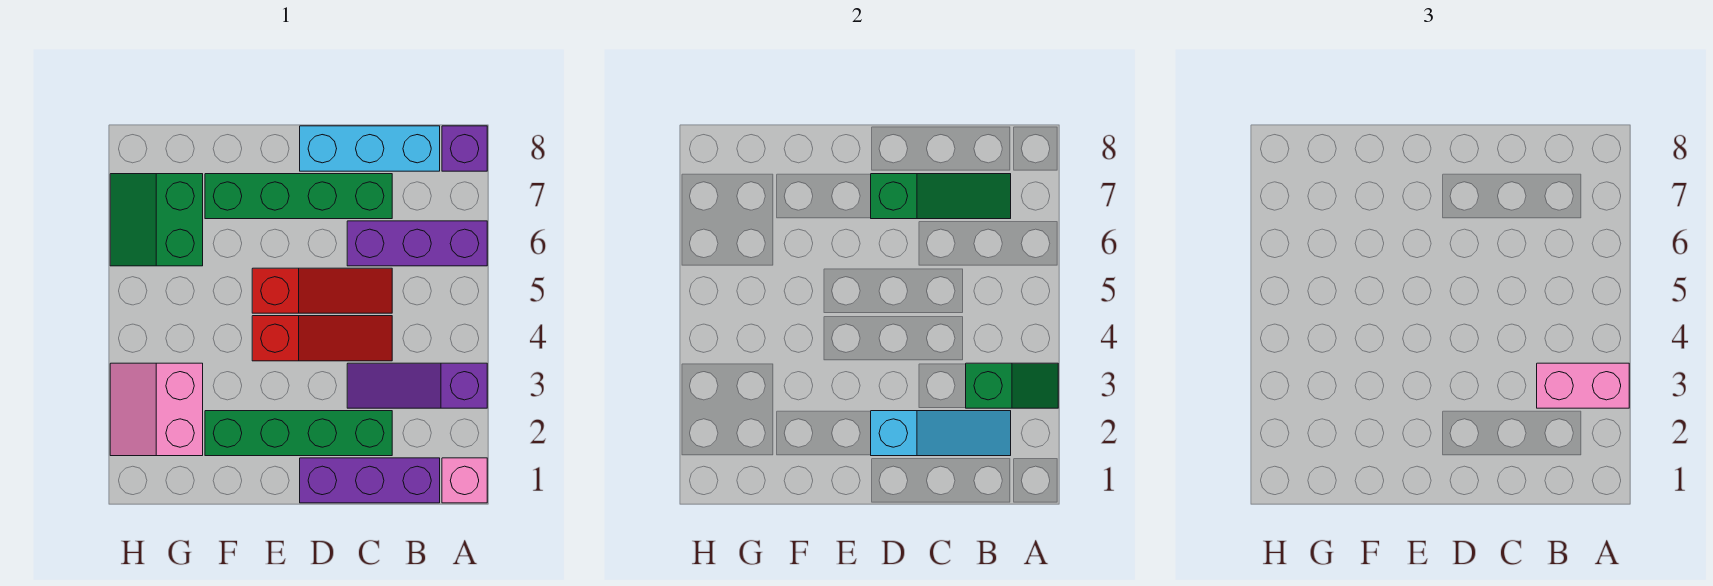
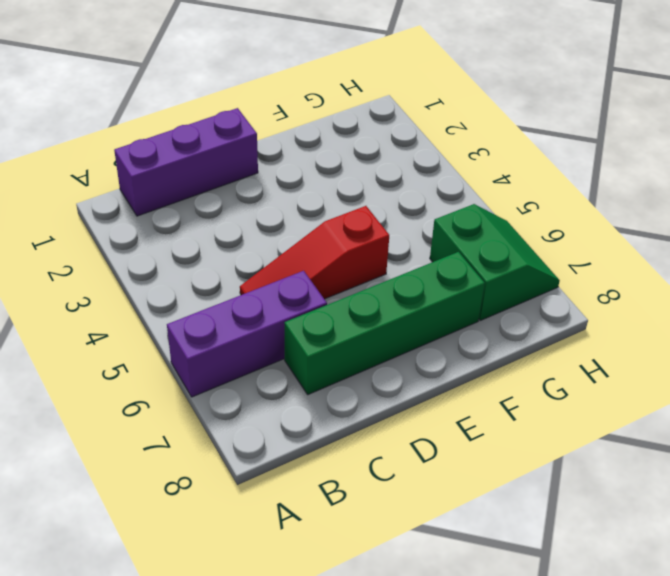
none -> pink brick A1 level 1
none -> purple slope A3:C3 level 1 top A
none -> purple brick A8 level 1

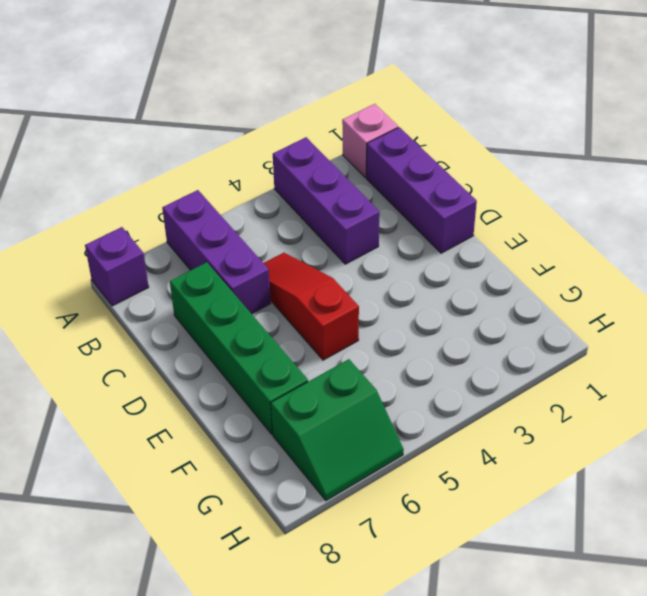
purple brick A3:C3 level 1 -> purple slope A3:C3 level 1 top A
none -> cyan brick B8:D8 level 1
none -> green brick C2:F2 level 1
none -> red slope C4:E4 level 1 top E

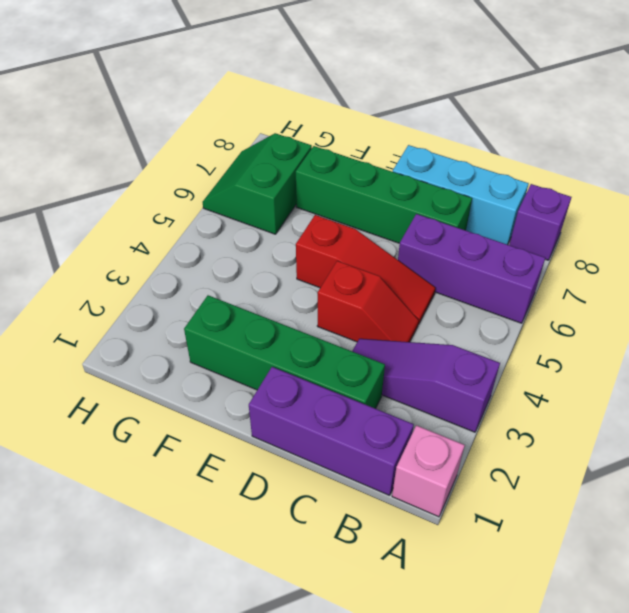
red slope C4:D4 level 1 top D -> red slope C4:E4 level 1 top E
none -> pink slope G2:H3 level 1 top G
none -> green slope A3:B3 level 2 top B
none -> cyan slope B2:D2 level 2 top D

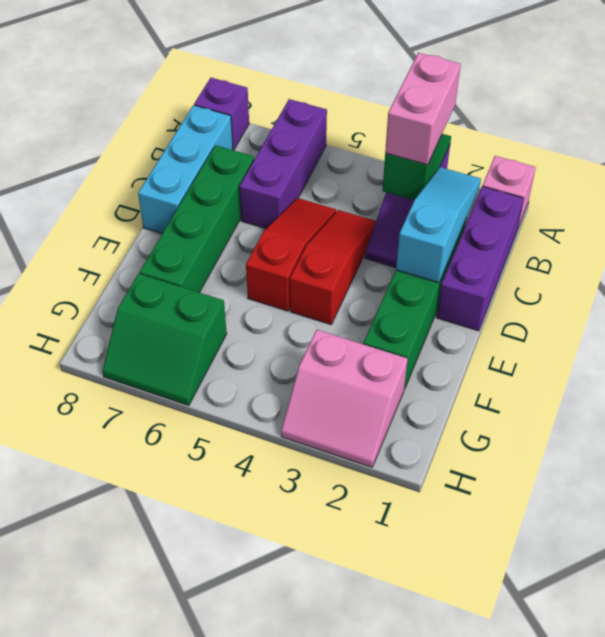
none -> green slope B7:D7 level 2 top D

